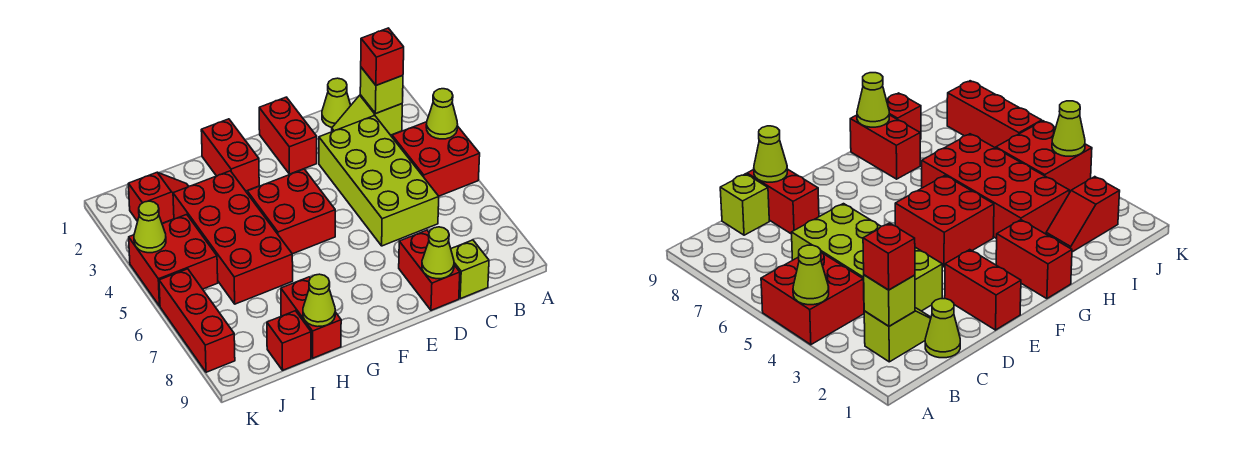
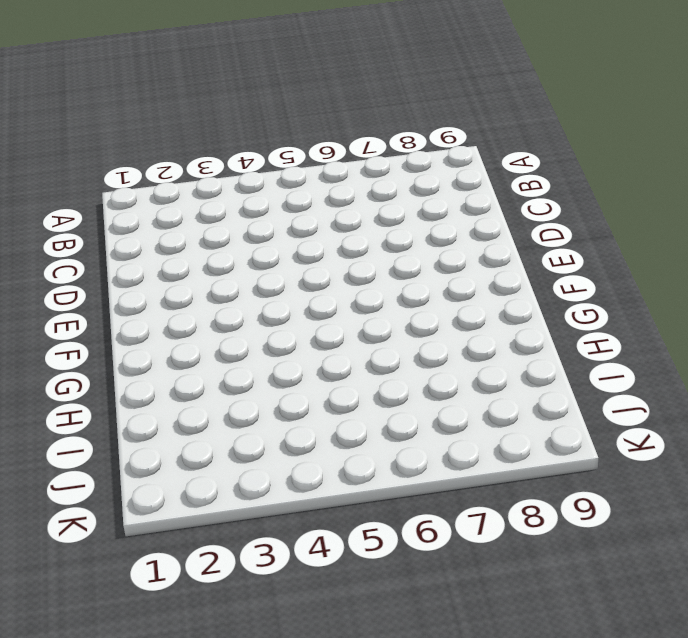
none -> red brick A4:B5 level 1
none -> lime slope B2:C2 level 1 top B
none -> lime cone C1 level 1

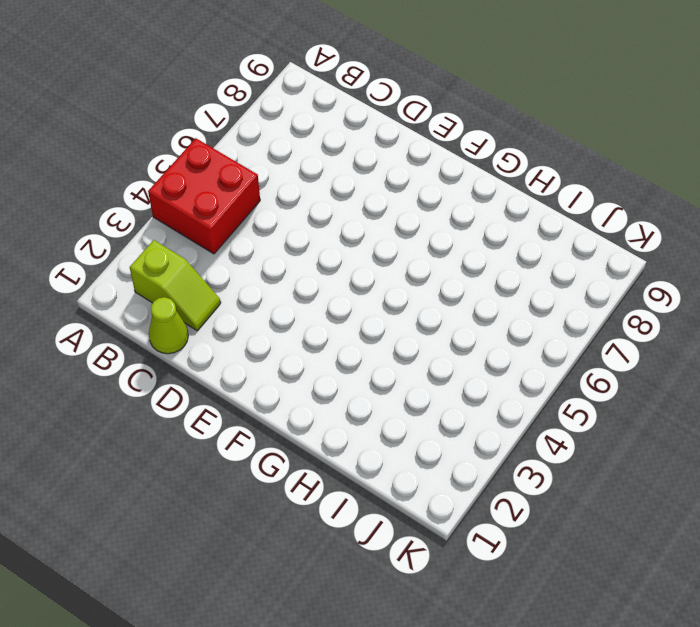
none -> lime brick C3:D6 level 1
none -> lime brick C9 level 1
none -> red brick D8:D9 level 1

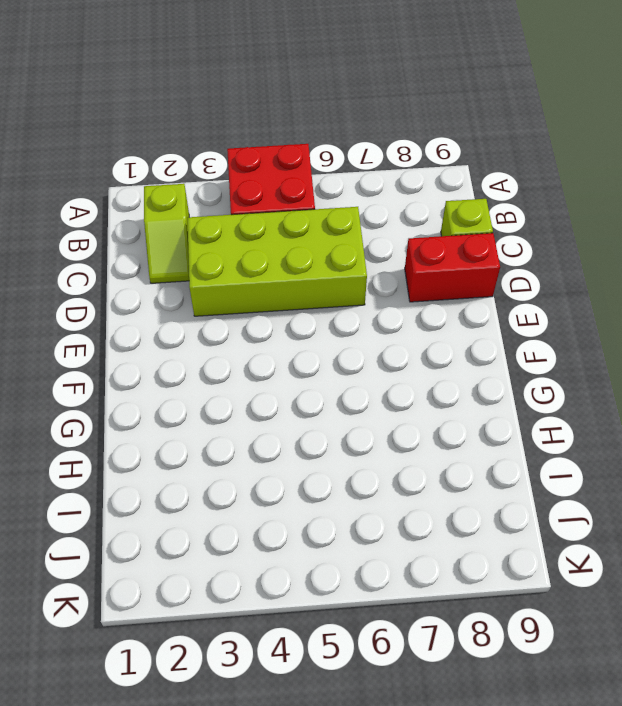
none -> lime cone C1 level 1
none -> red brick E1:E2 level 1
none -> red brick F4:G5 level 1

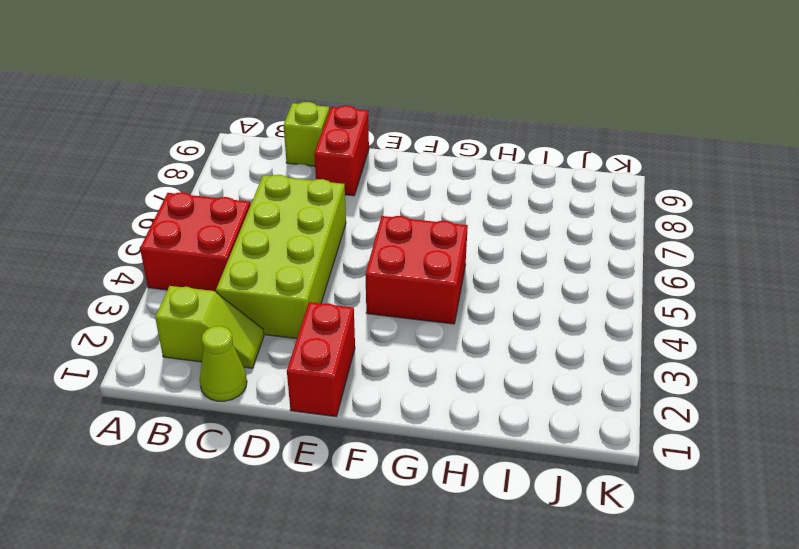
none -> red brick G1:G2 level 1
none -> red brick H3:I6 level 1
none -> red brick H8:H9 level 1

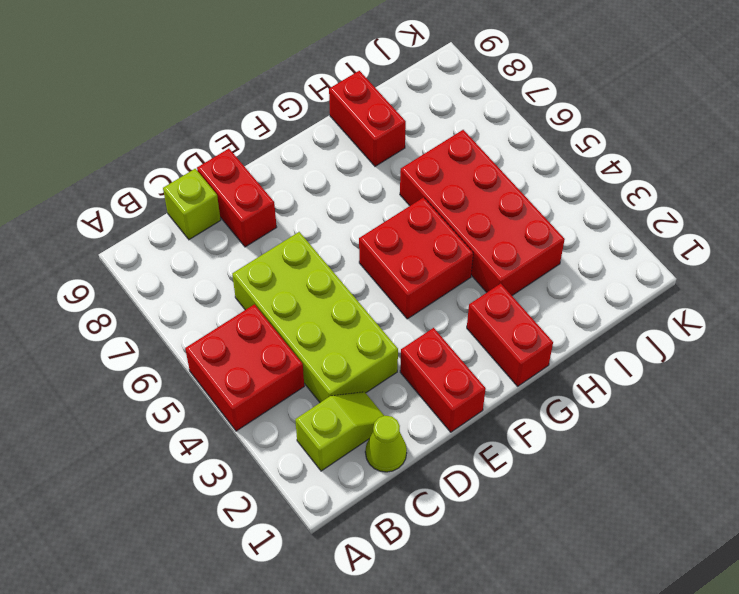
none -> red slope I2:J2 level 1 top J
none -> red brick I9 level 1
none -> red brick J4:K5 level 1

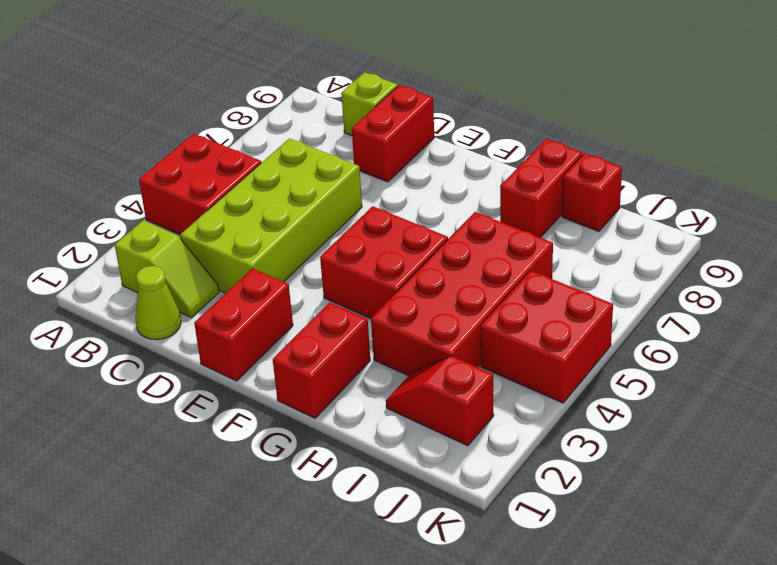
none -> red brick K6:K8 level 1
none -> lime cone A4 level 2
none -> lime brick B2 level 2

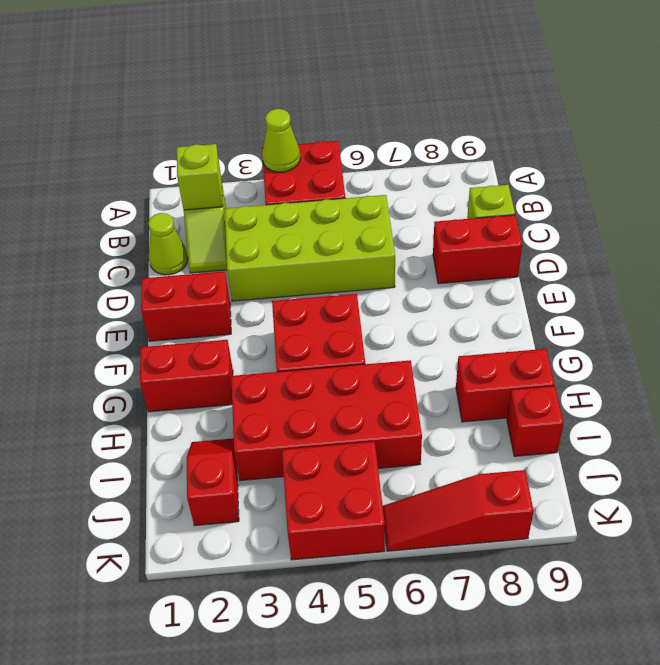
red slope K6:K8 level 1 top 8 -> red brick K6:K8 level 1
none -> lime cone D9 level 2
none -> lime cone H9 level 2
none -> lime cone K4 level 2

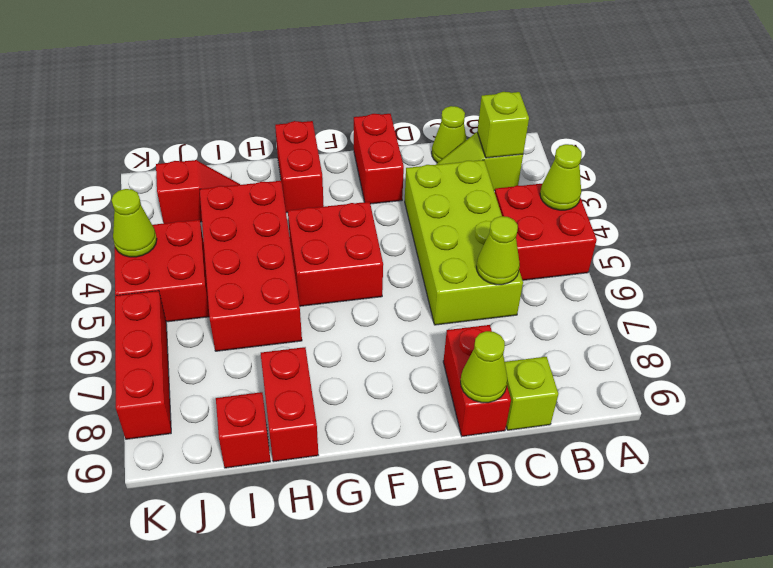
lime cone C6 level 2 -> lime cone H9 level 2
none -> red brick B2 level 3

